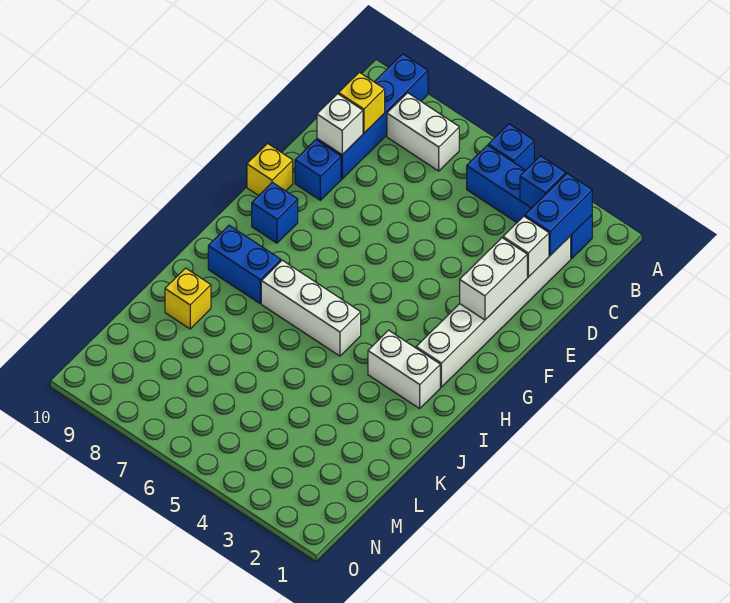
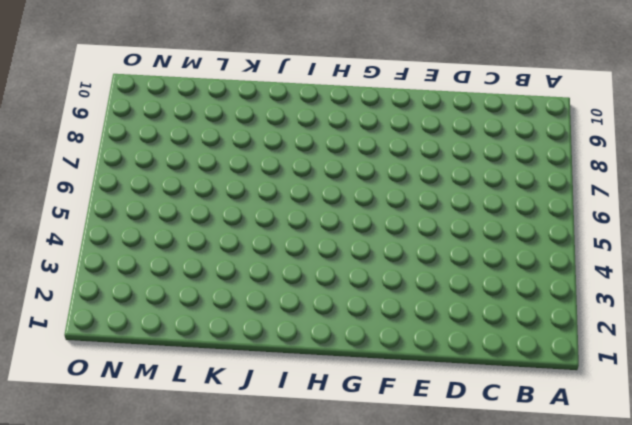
none -> blue brick A5 level 1
none -> blue brick A9:D9 level 1
none -> blue brick B2:B5 level 1

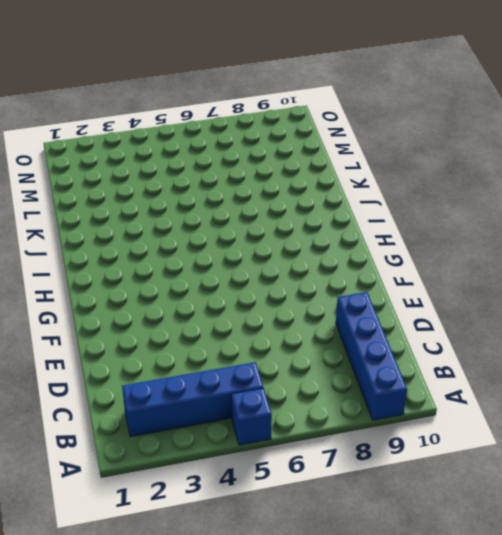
none -> white brick B7:B8 level 1
none -> white brick C2:H2 level 1
none -> blue brick E9 level 1

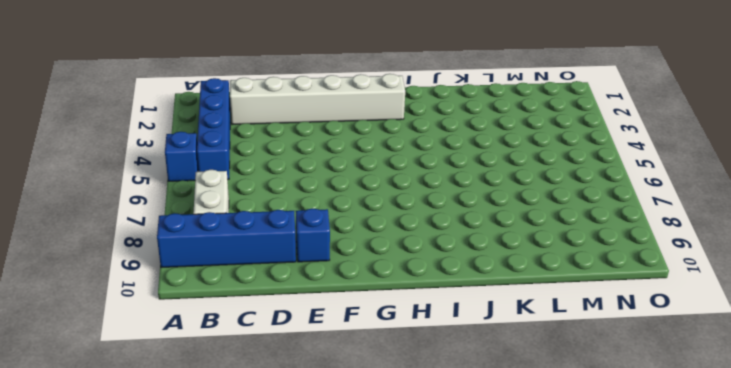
none -> yellow brick F10 level 1
none -> blue brick G9 level 1
none -> white brick I2:I3 level 1

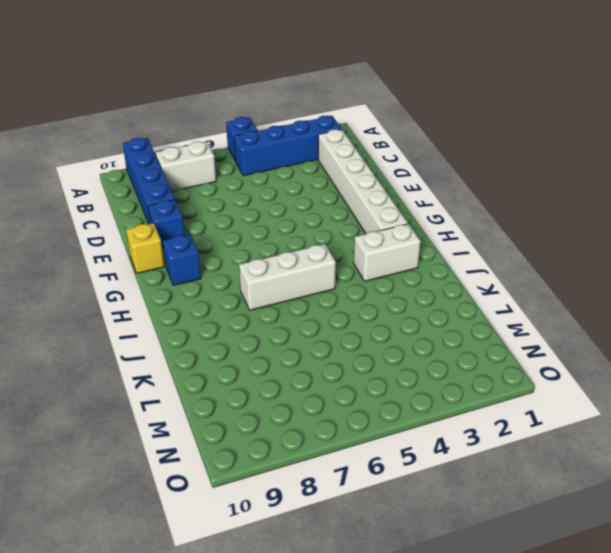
none -> blue brick I8:I9 level 1
none -> yellow brick K9 level 1
none -> blue brick B2:C2 level 2

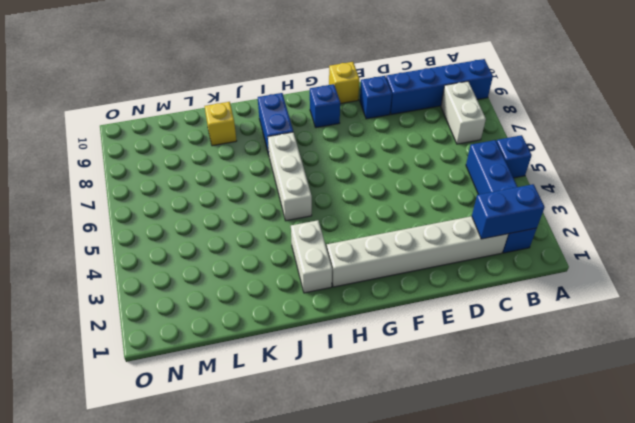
none -> blue brick B3 level 2
none -> yellow brick C9 level 2
none -> white brick D2 level 2

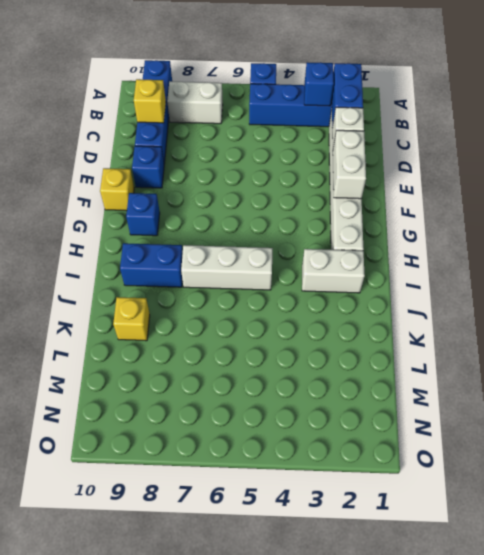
none -> white brick D9 level 2

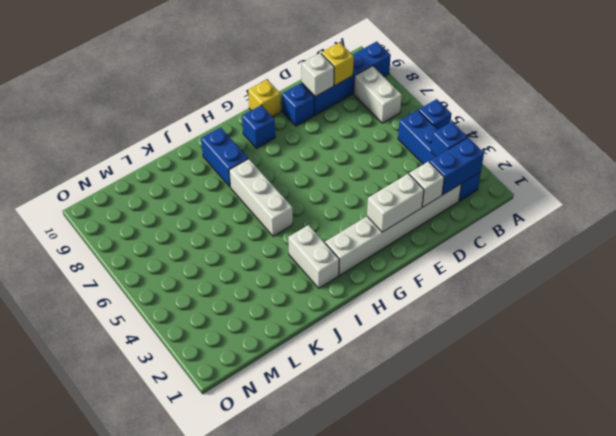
none -> yellow brick K9 level 1

